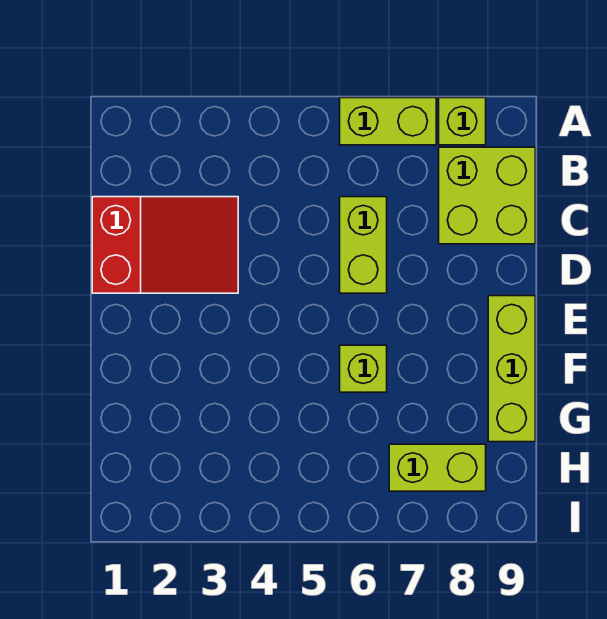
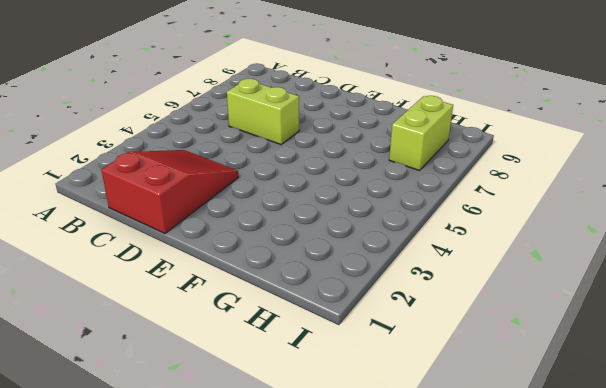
none -> lime brick A6:A7 level 1
none -> lime brick A8 level 1

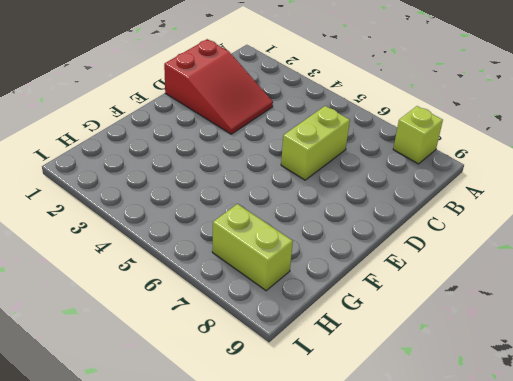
none -> lime brick A6:A7 level 1
none -> lime brick B8:C9 level 1

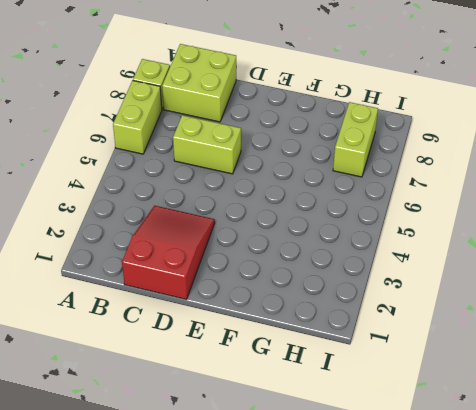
none -> lime brick E9:G9 level 1
none -> lime brick F6 level 1

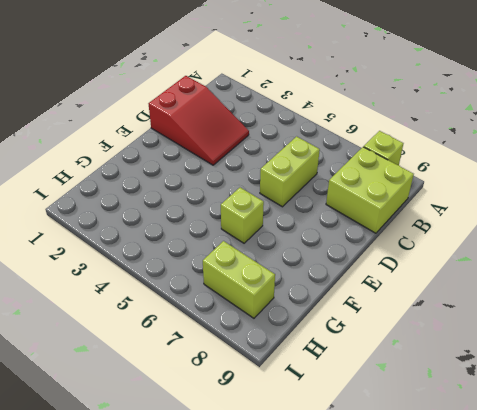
none -> lime brick A6:A7 level 1
none -> lime brick E9:G9 level 1

